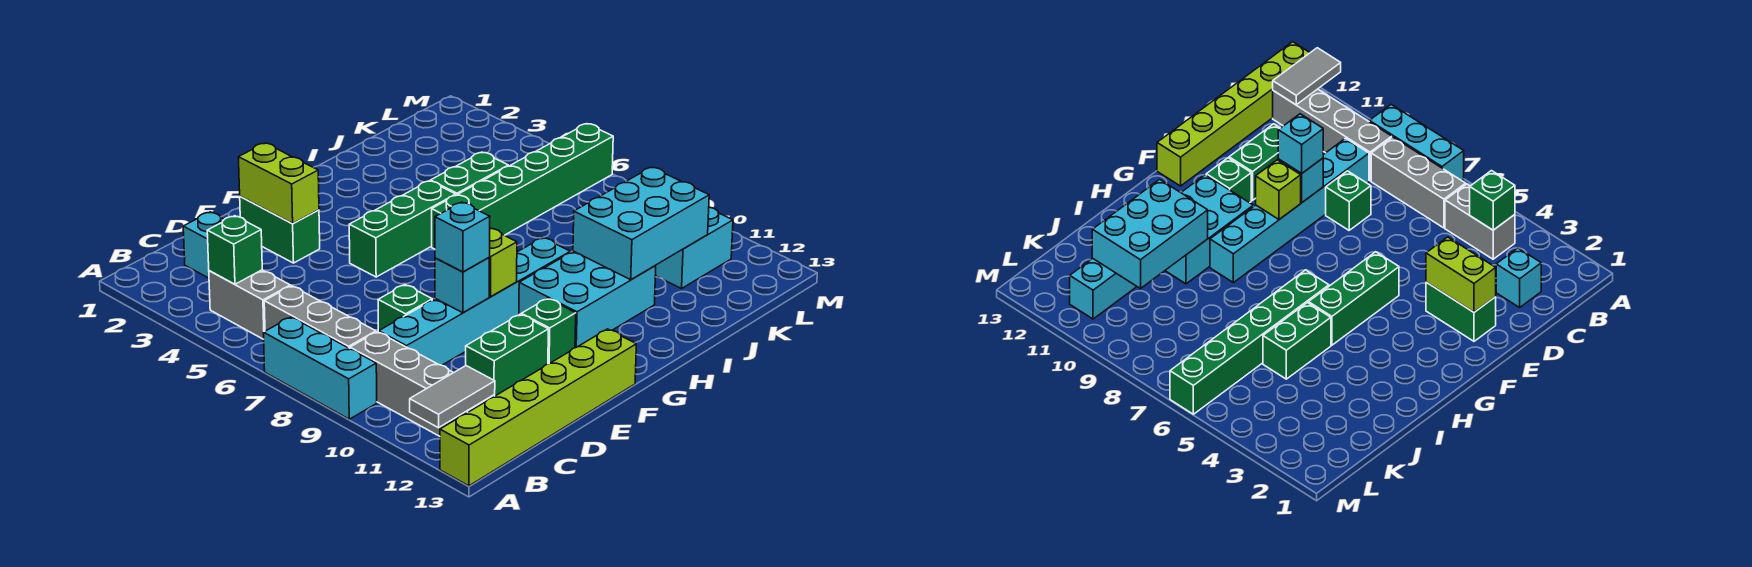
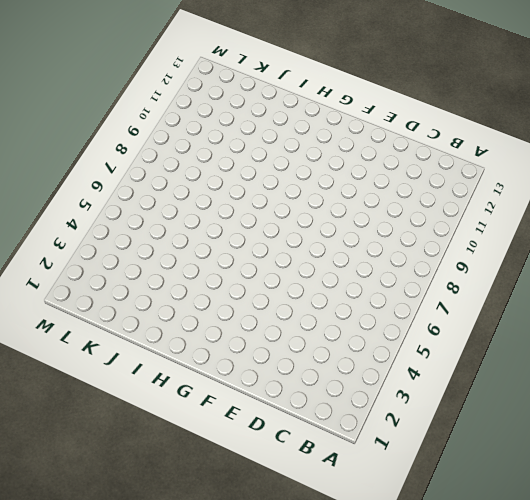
none -> cyan brick A7:A9 level 1
none -> lime brick A13:F13 level 1
none -> grey brick B4:B5 level 1

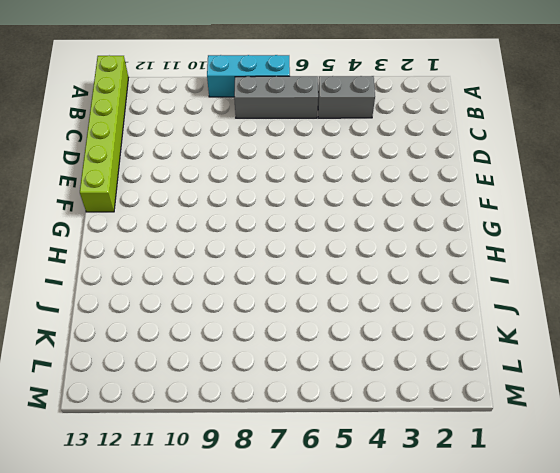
none -> grey brick B9:B12 level 1
none -> cyan brick C2 level 1
none -> cyan brick C9:H9 level 1

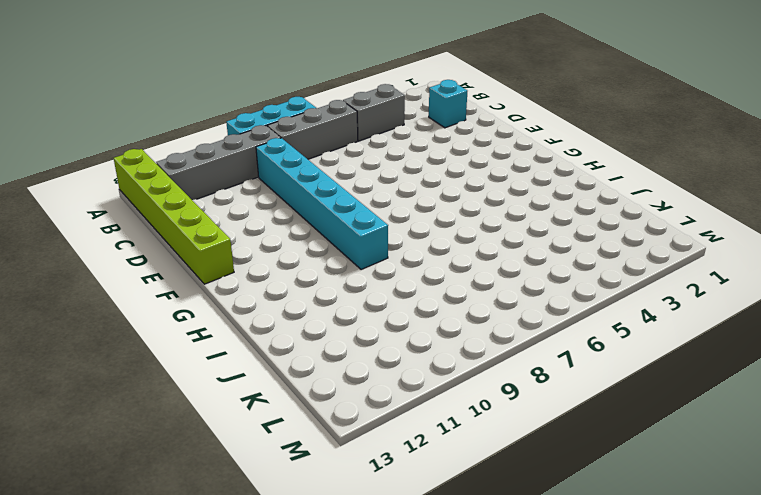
none -> green brick D8 level 1
none -> green brick D11:E11 level 1
none -> green brick E2:E3 level 1

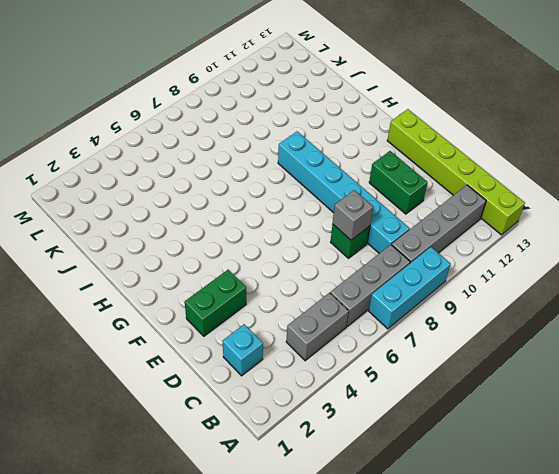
grey brick D8 level 2 -> none
none -> green brick F5:H5 level 1
none -> green brick F11 level 1
none -> cyan brick G10:I11 level 1

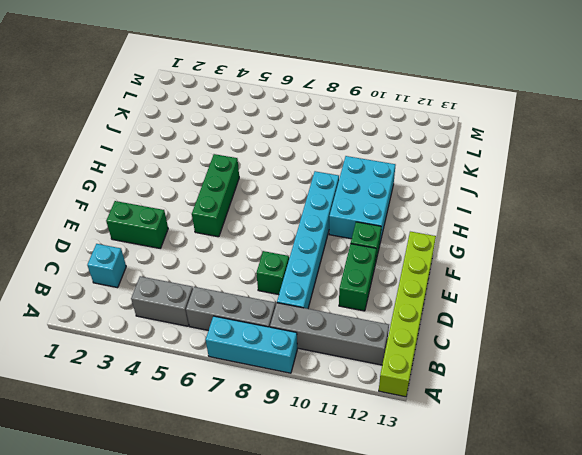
none -> green brick H6:M6 level 1
none -> green brick I5:J5 level 1
none -> cyan brick K11:L11 level 1

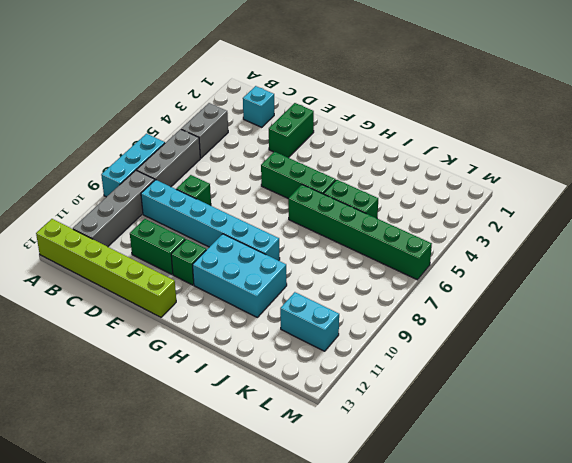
none -> grey tile A12:B12 level 2
none -> green brick B4 level 2
none -> lime brick E2:E3 level 2

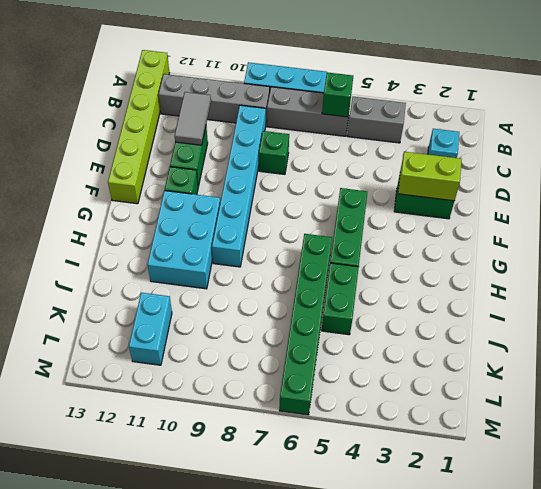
green brick B6 level 2 -> green brick B4 level 2
grey tile C11:D11 level 2 -> grey tile A12:B12 level 2
none -> cyan brick E9 level 2
none -> lime brick F9 level 2
none -> cyan brick I10:K11 level 2

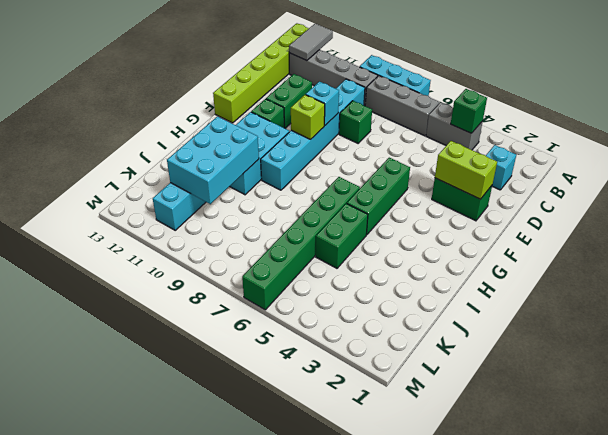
none -> cyan brick E9 level 3

